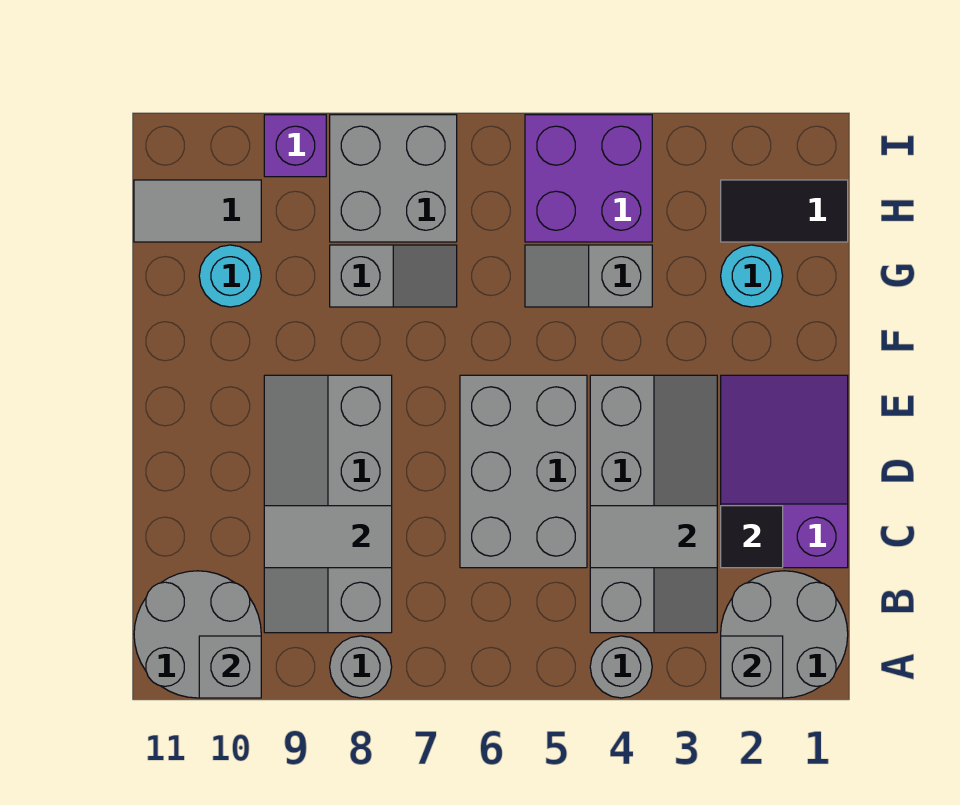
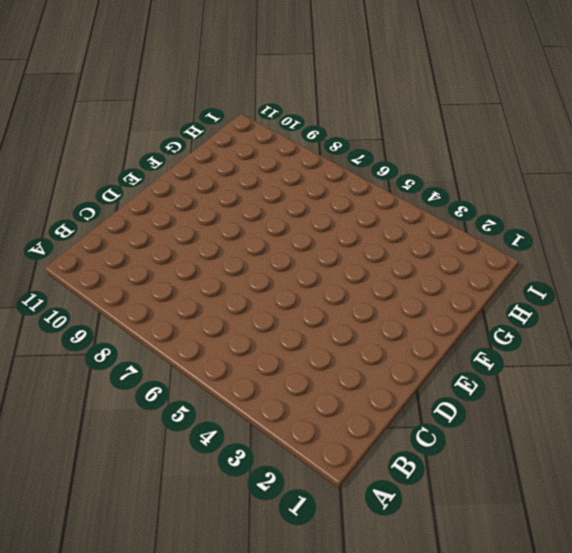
none -> grey round brick A1:B2 level 1
none -> grey round brick A4 level 1
none -> grey round brick A8 level 1

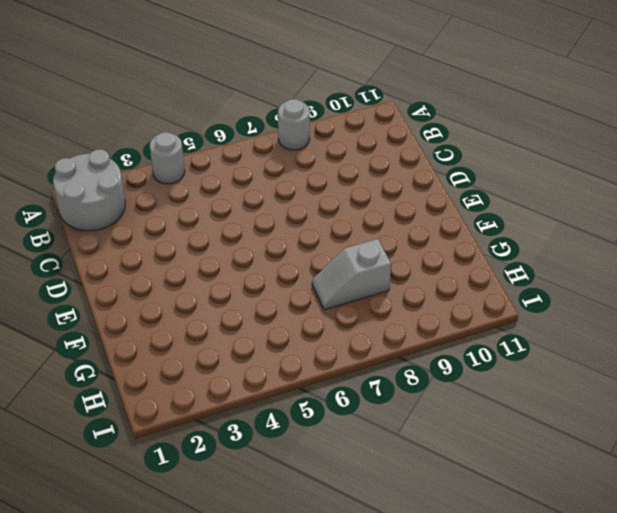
none -> grey round brick A10:B11 level 1
none -> grey slope B3:E4 level 1 top 4
none -> grey slope B8:E9 level 1 top 8

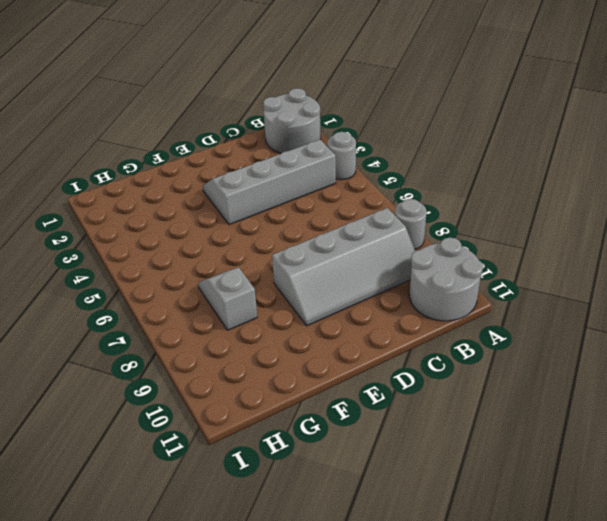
none -> purple slope C1:E2 level 1 top C
none -> grey brick C5:E6 level 1
none -> cyan round brick G2 level 1

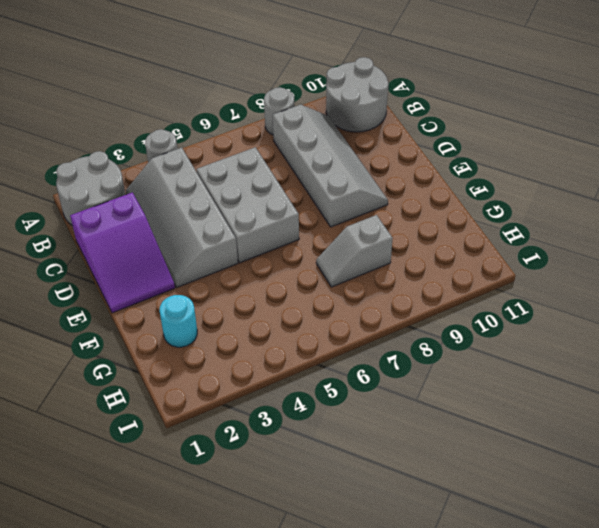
none -> grey slope G4:G5 level 1 top 4
none -> cyan round brick G10 level 1
none -> black tile H1:H2 level 1

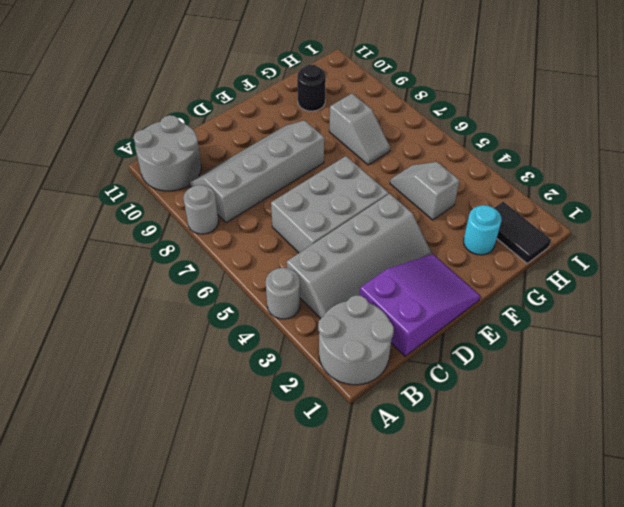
black round brick G10 level 1 -> cyan round brick G10 level 1
none -> purple brick H4:I5 level 1
none -> grey brick H7:I8 level 1
none -> grey tile H10:H11 level 1

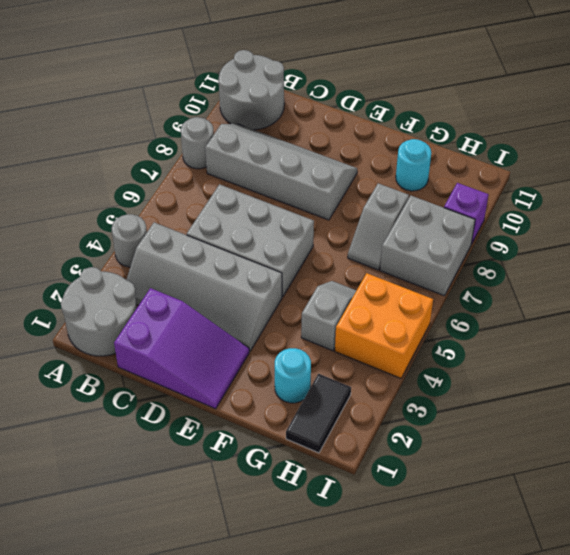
orange brick H4:I5 level 1 -> purple brick H4:I5 level 1
none -> grey tile H10:H11 level 1
none -> grey brick A2 level 2
none -> grey brick A10 level 2

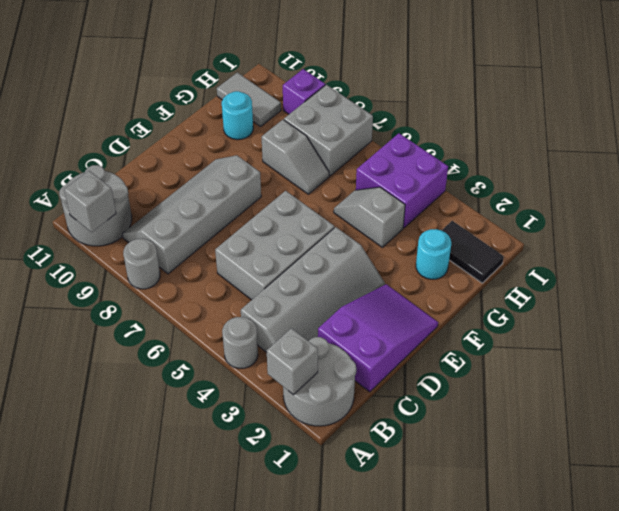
none -> black tile C2 level 2
none -> grey tile C3:C4 level 2
none -> grey tile C8:C9 level 2

